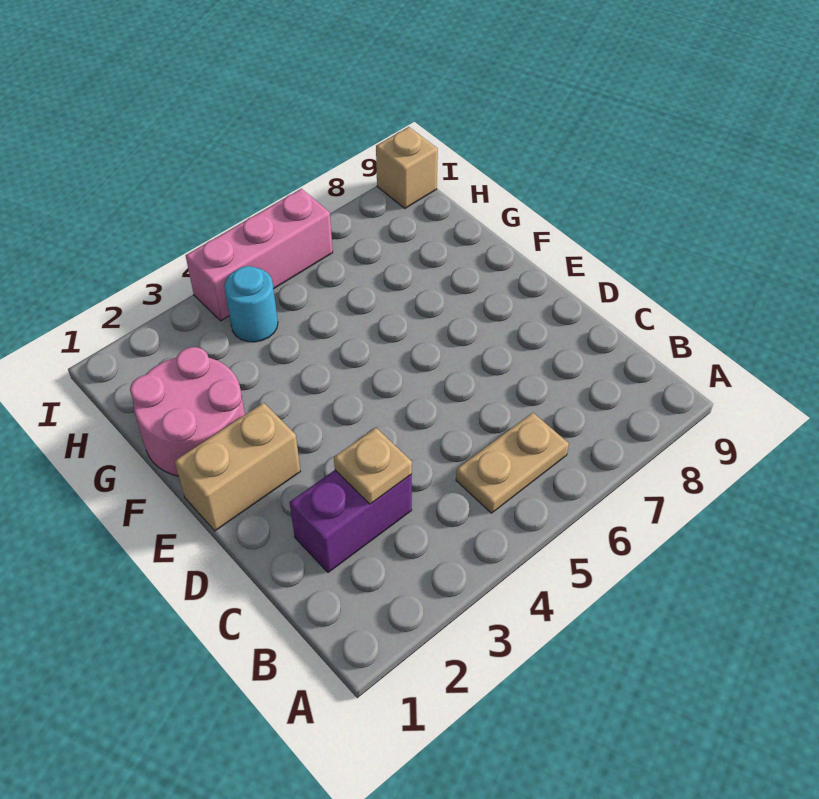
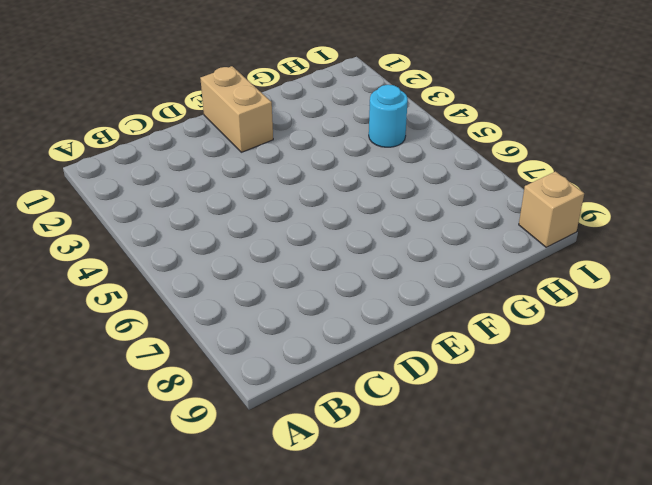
none -> tan plate B5:B6 level 1
none -> purple brick C2:C3 level 1

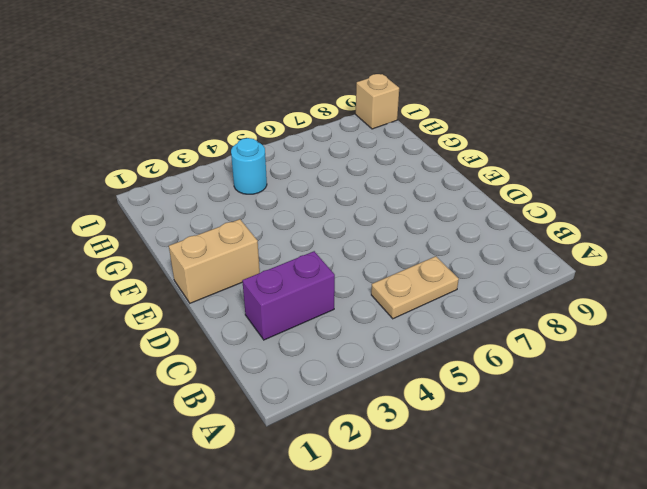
none -> pink round brick F1:G2 level 1
none -> pink brick I4:I6 level 1

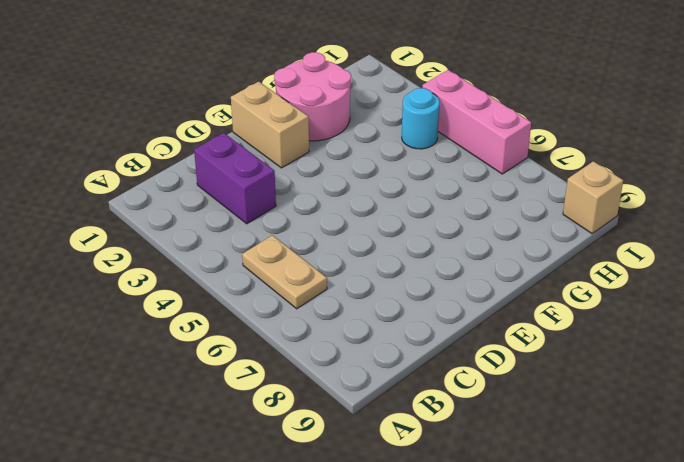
none -> tan plate C3 level 2

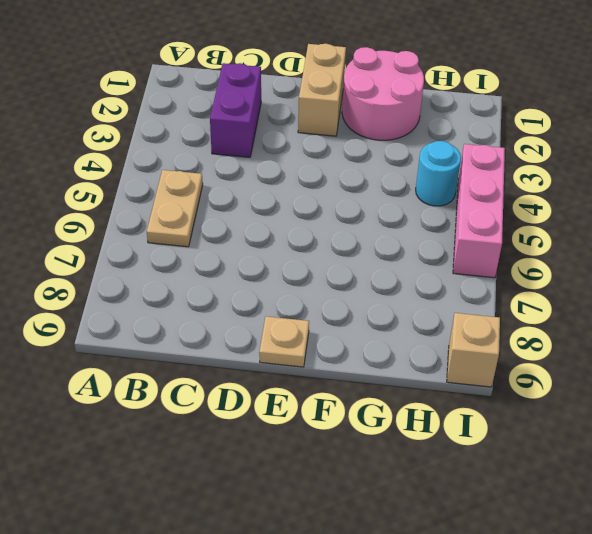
tan plate E9 level 1 -> tan plate C3 level 2

